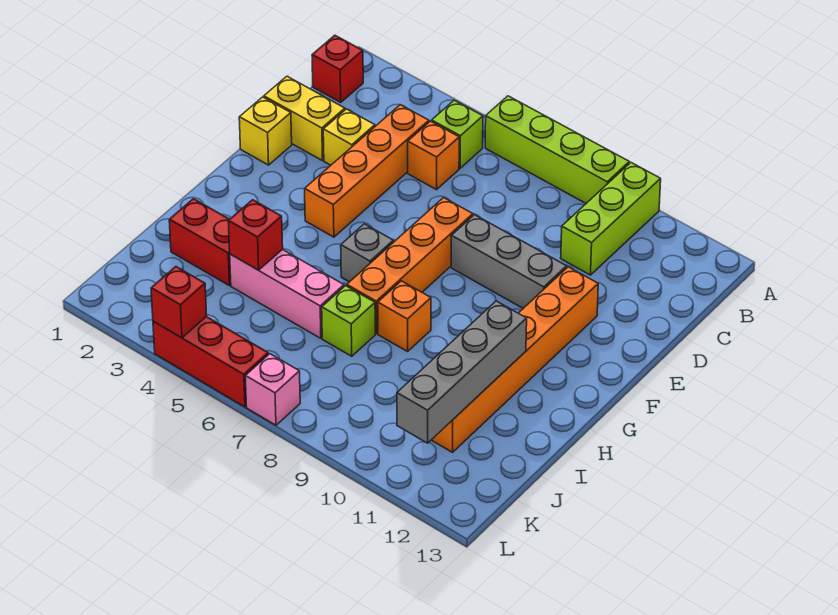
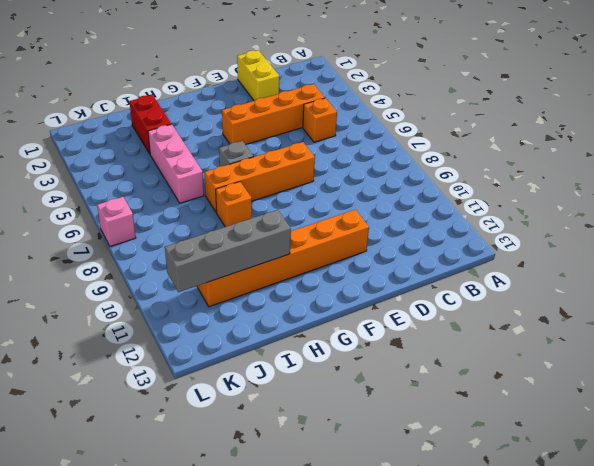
none -> lime brick A6:A9 level 1
none -> lime brick A10:C10 level 1
none -> red brick B1 level 1

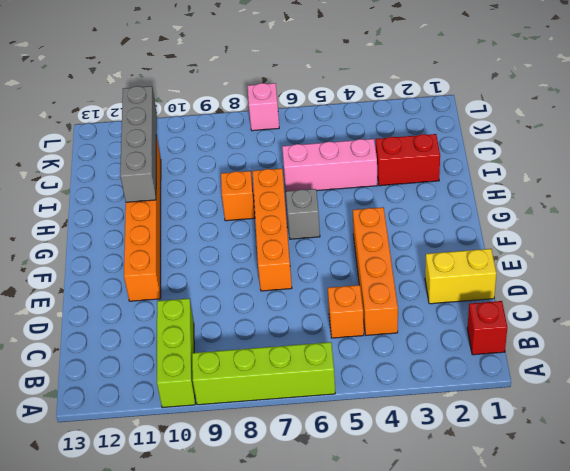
none -> lime brick B5 level 1
none -> yellow brick D3 level 1
none -> yellow brick E1 level 1

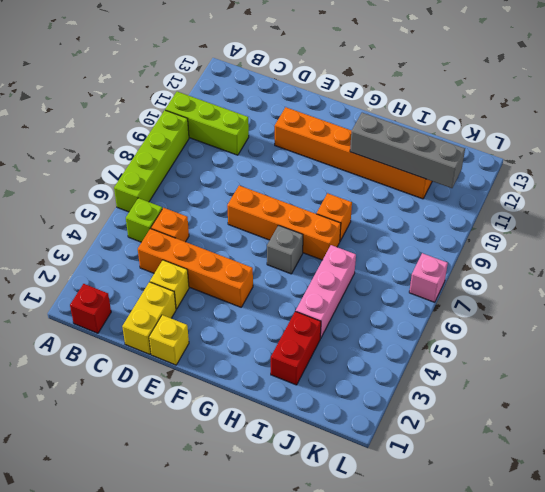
none -> grey brick E8:E10 level 1
none -> lime brick I7 level 1
none -> red brick L4:L6 level 1

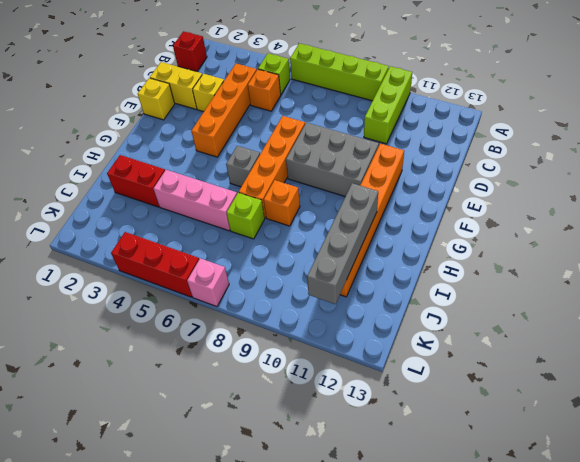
grey brick E8:F10 level 1 -> grey brick E8:E10 level 1
none -> red brick I4 level 2
none -> red brick L4 level 2

